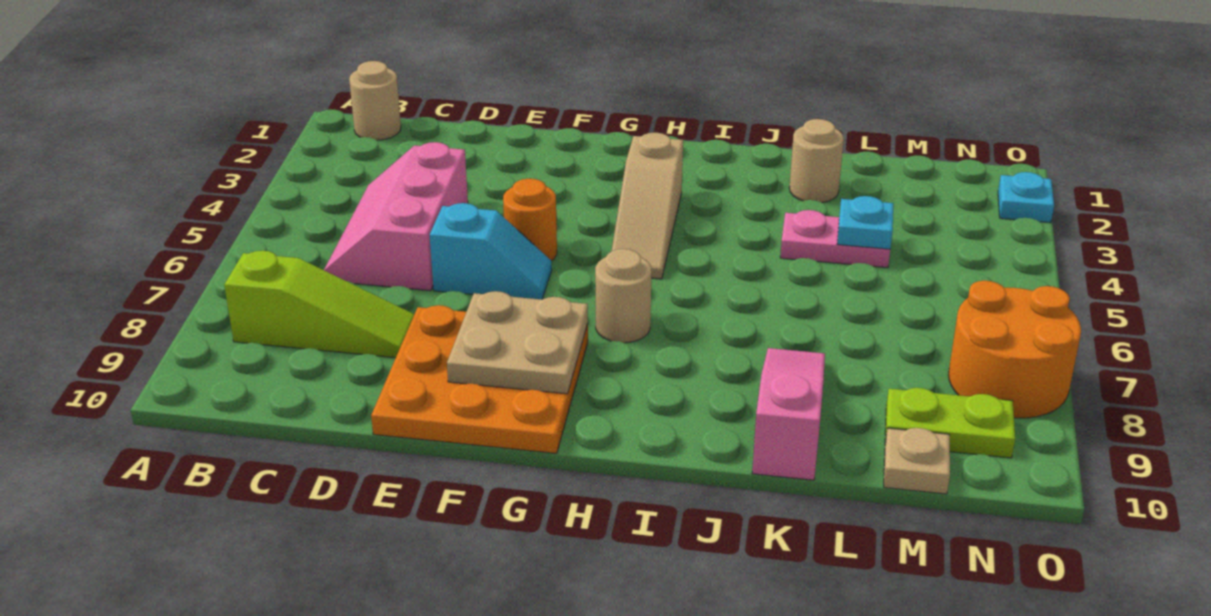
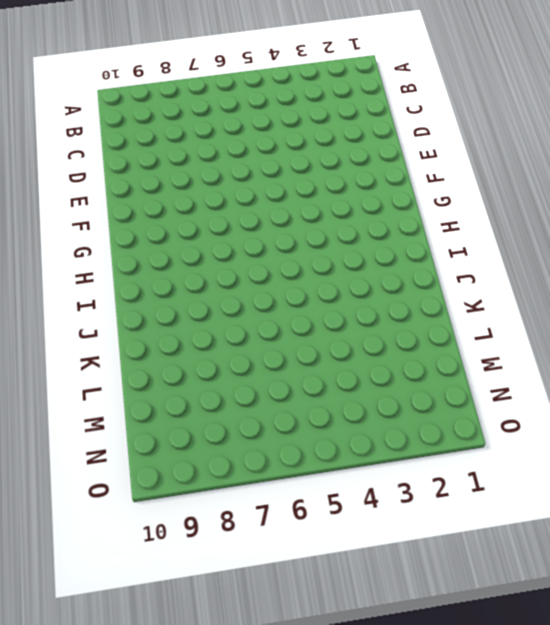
none -> tan round brick B1 level 1
none -> lime slope B8:D8 level 1 top B
none -> pink slope C4:D6 level 1 top D

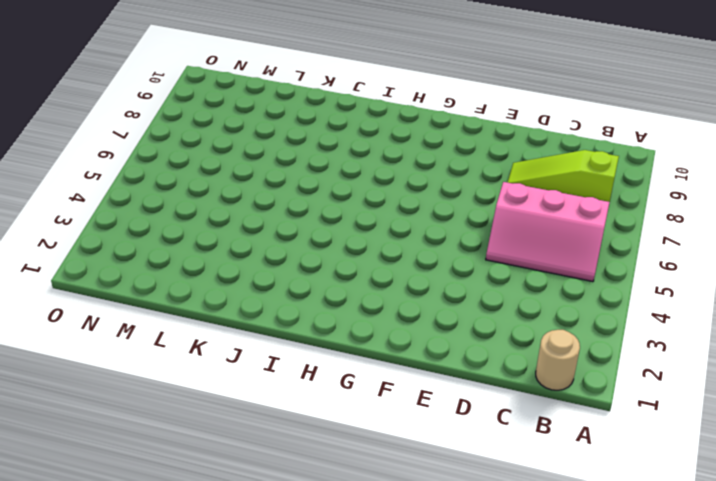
pink slope B5:D6 level 1 top 6 -> pink slope C4:D6 level 1 top D
none -> cyan slope E6:F6 level 1 top E
none -> orange plate E8:G10 level 1
none -> orange round brick F5 level 1

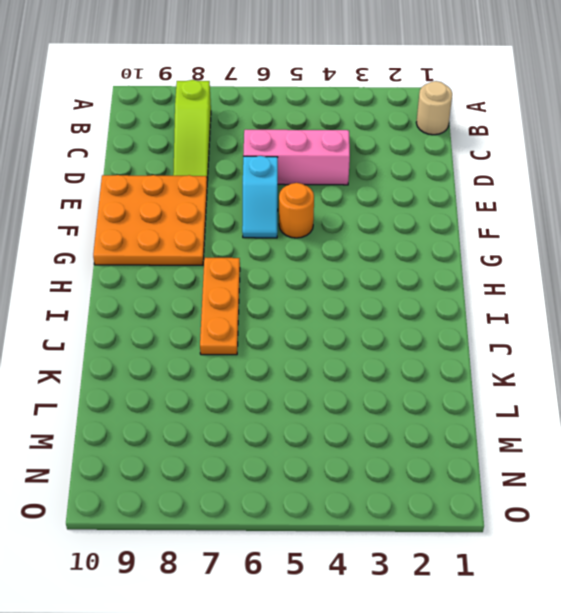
orange plate H7:J7 level 1 -> tan round brick H7 level 1
none -> tan slope H3:H5 level 1 top 3
none -> tan round brick K2 level 1
none -> pink plate K4:L4 level 1

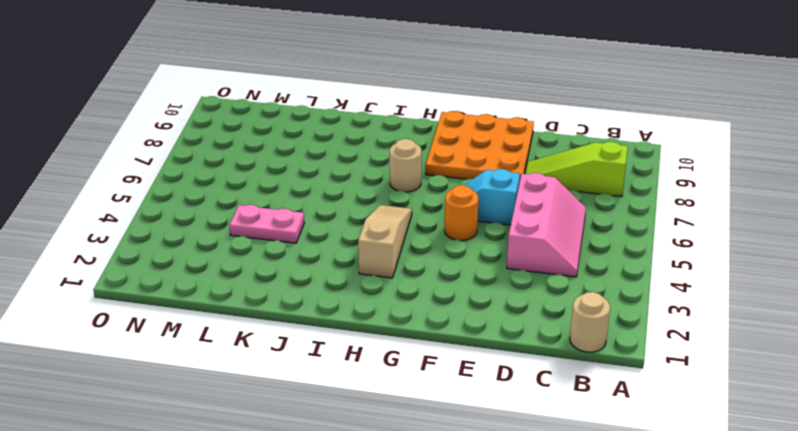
none -> tan round brick K2 level 1
none -> pink slope K8:K10 level 1 top 10
none -> lime plate M9:N9 level 1

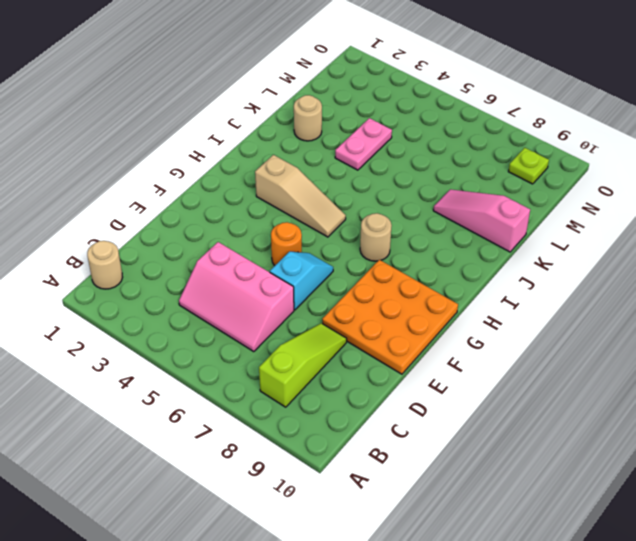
lime plate N9 level 1 -> lime plate M9:N9 level 1
none -> tan plate M10 level 1
none -> orange round brick N7:O8 level 1
none -> cyan plate O2 level 1

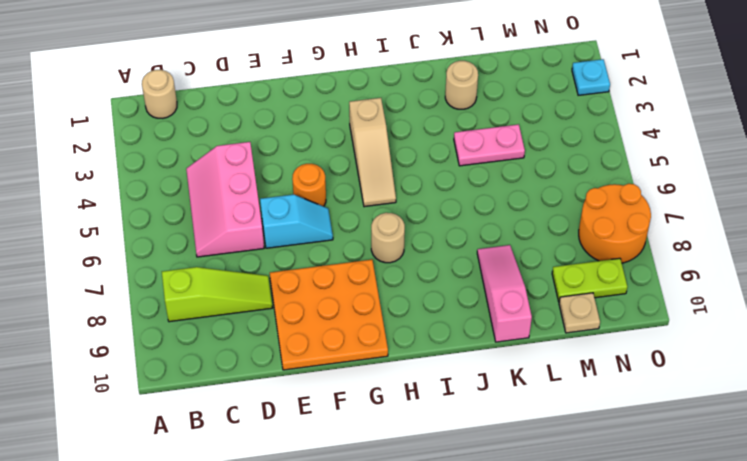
none -> tan plate F8:G9 level 2
none -> cyan plate L4 level 2

